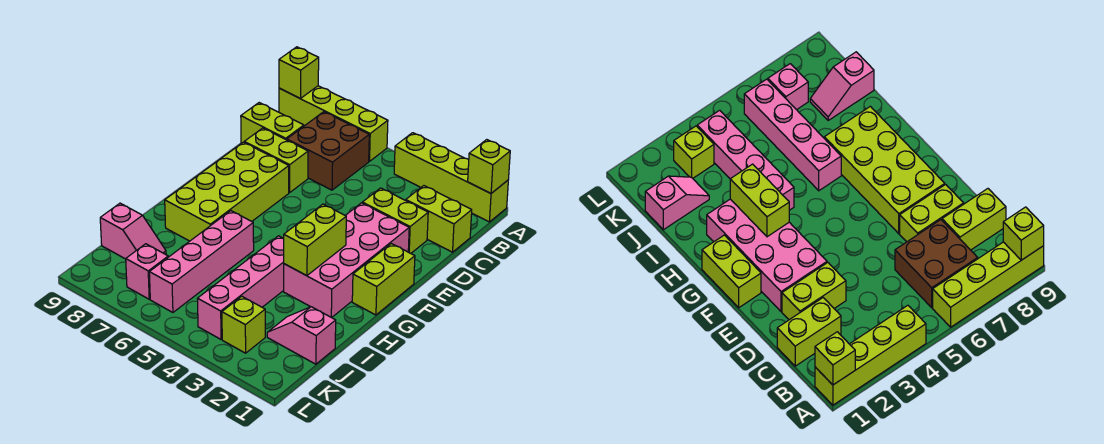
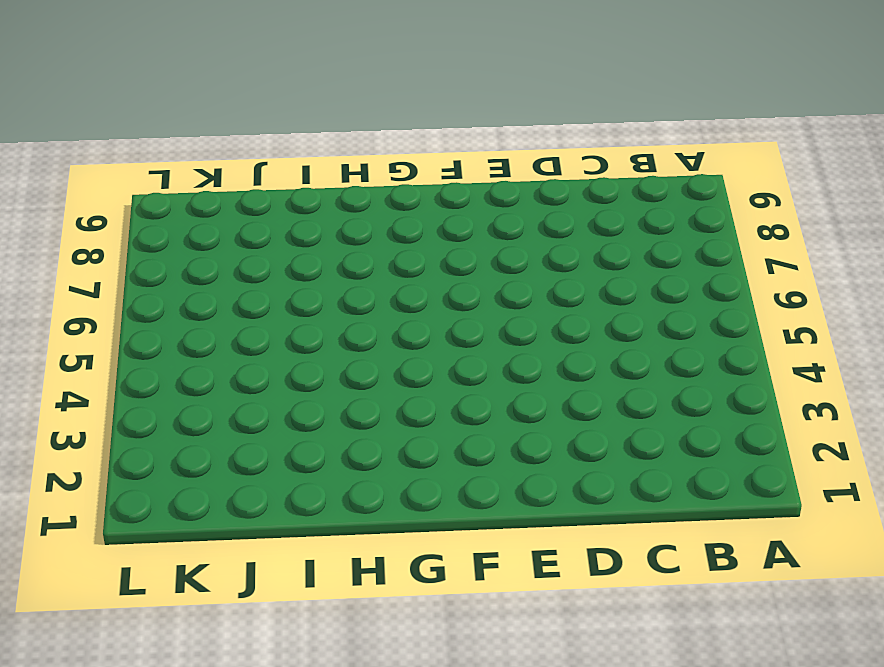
none -> lime brick A1:A4 level 1
none -> lime brick A6:A9 level 1
none -> brown brick B6:C7 level 1

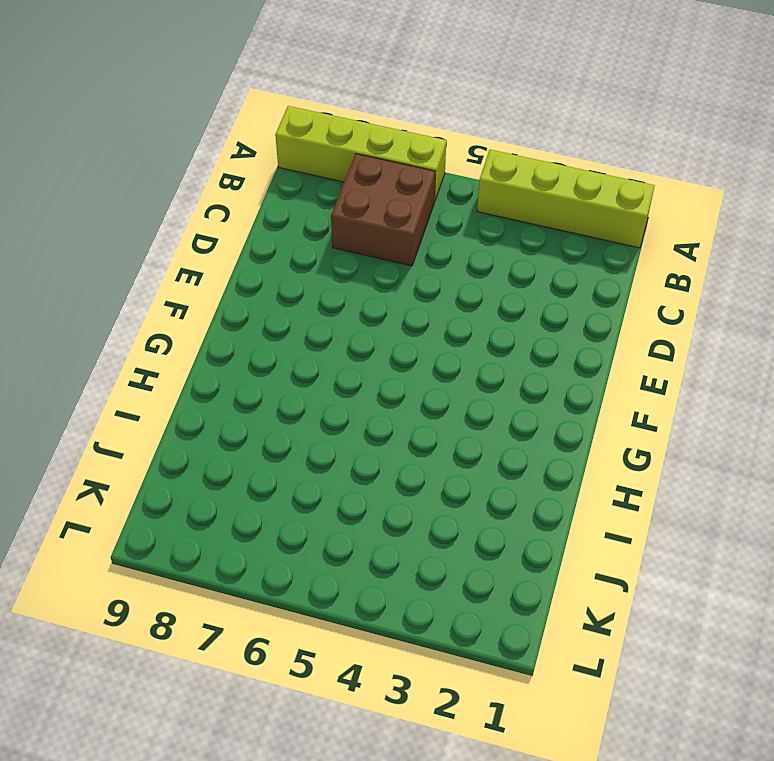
none -> lime brick C1:C2 level 1
none -> lime brick C8:C9 level 1
none -> lime brick D2:D3 level 1

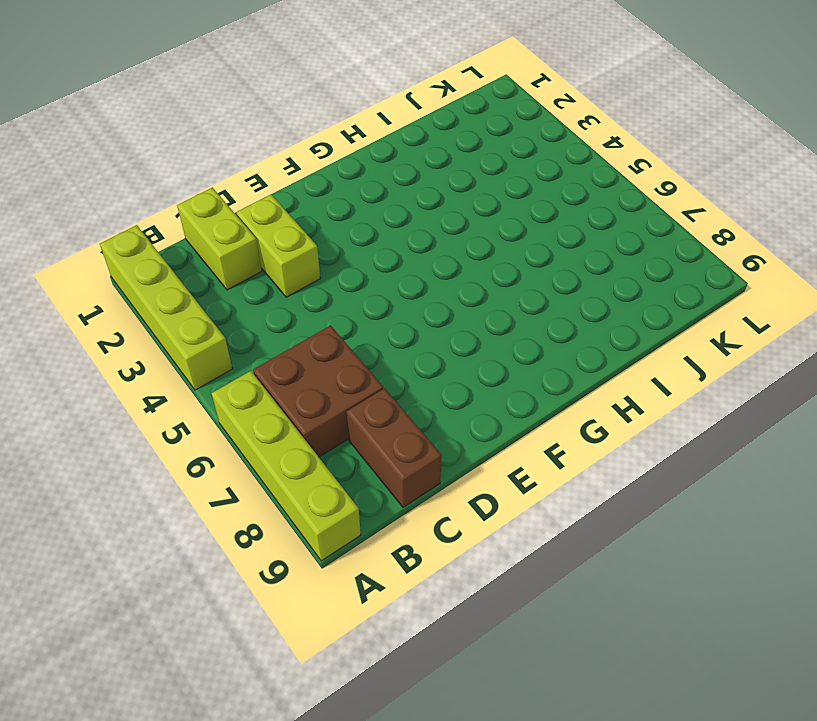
brown brick C8:C9 level 1 -> lime brick C8:C9 level 1
none -> lime brick D7:D8 level 1
none -> pink brick E2:H3 level 1
none -> lime brick E7:H8 level 1

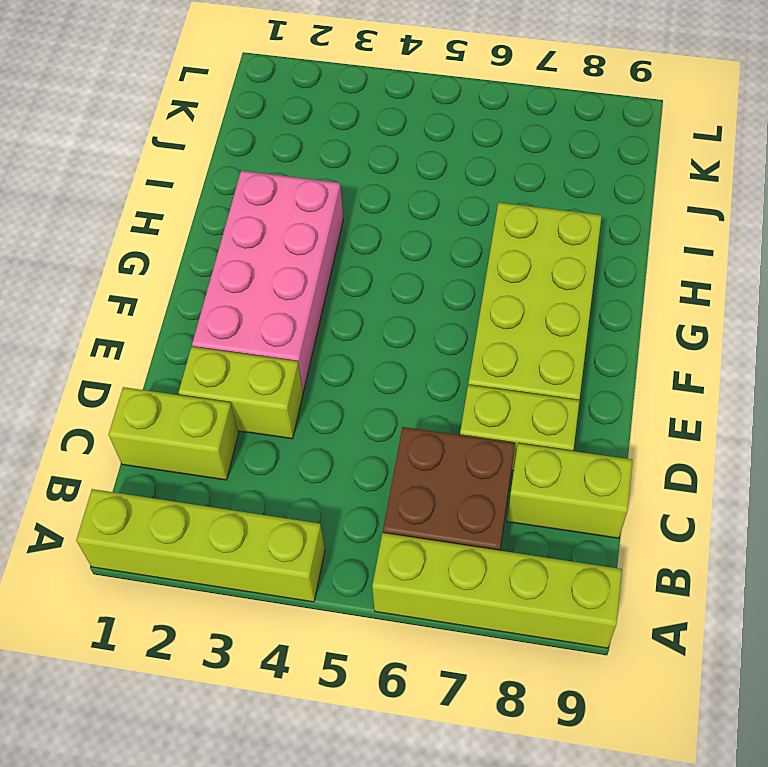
none -> lime brick F1:G1 level 1
none -> pink brick H4:K4 level 1
none -> pink brick H6:K6 level 1

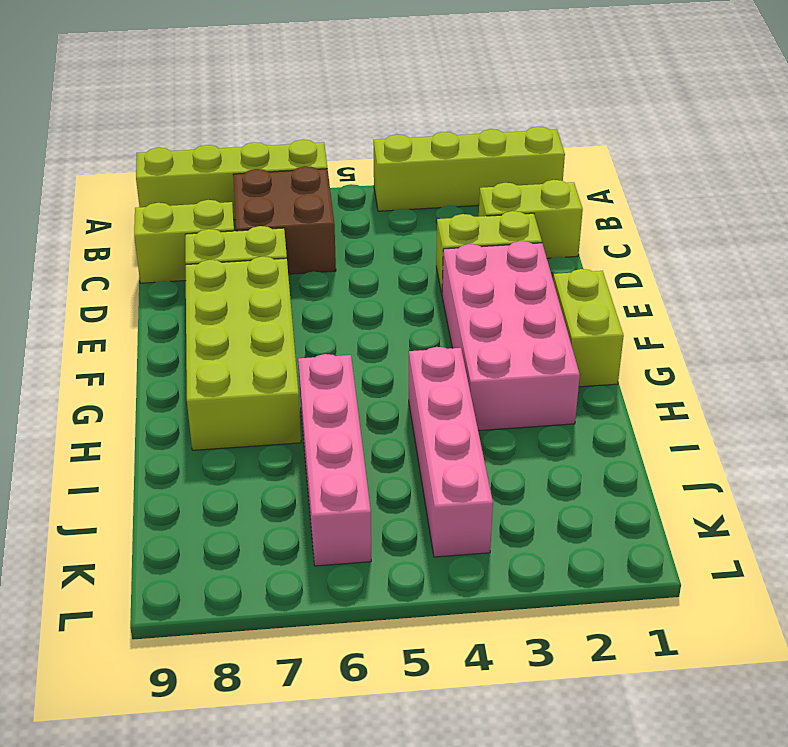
none -> pink slope J1:J2 level 1 top 1
none -> pink slope J8:J9 level 1 top 9
none -> lime brick K3 level 1

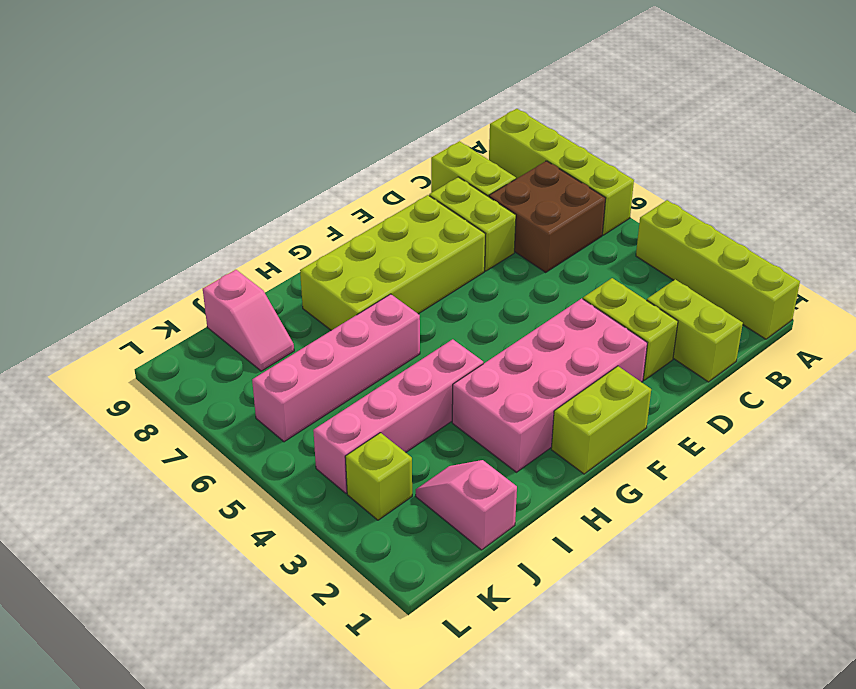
none -> pink brick K7 level 1
none -> lime brick A1 level 2
none -> lime brick A9 level 2

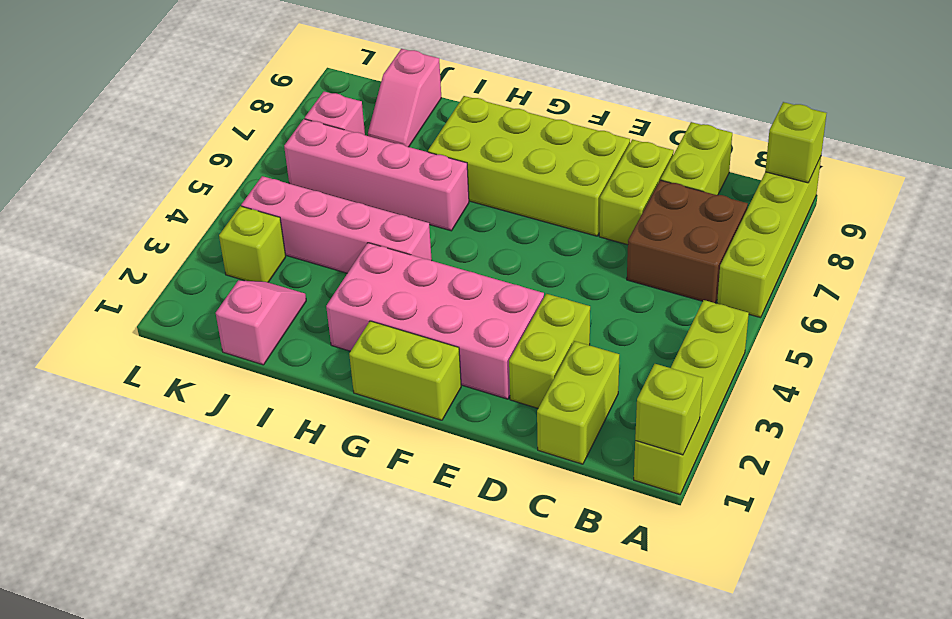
none -> lime brick G3:H3 level 2

